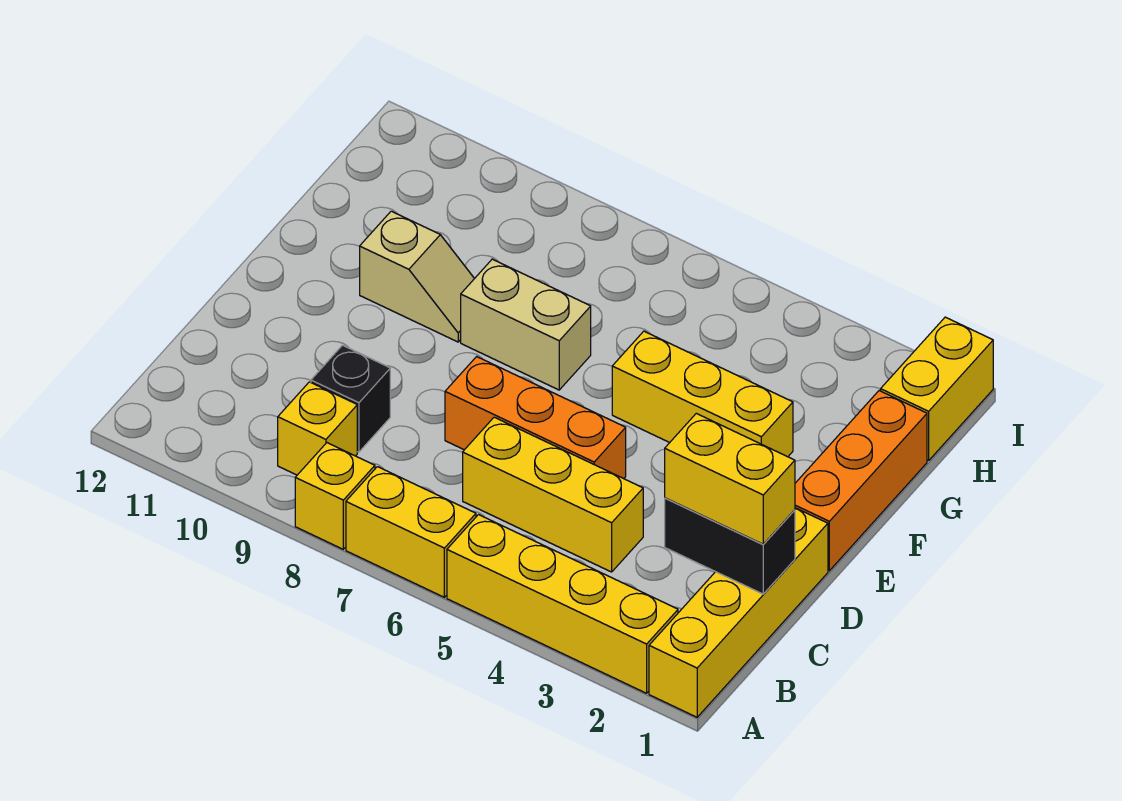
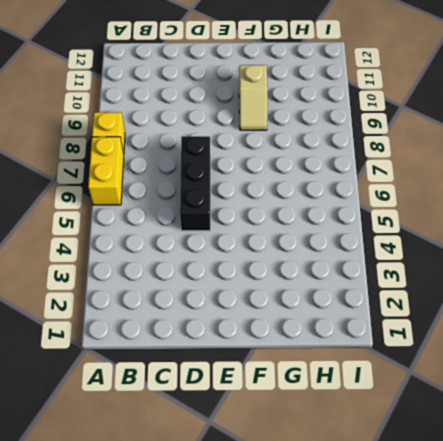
black brick D5:D7 level 1 -> orange brick D5:D7 level 1
none -> yellow brick A1:D1 level 1
none -> yellow brick A2:A5 level 1
none -> yellow brick B9 level 1

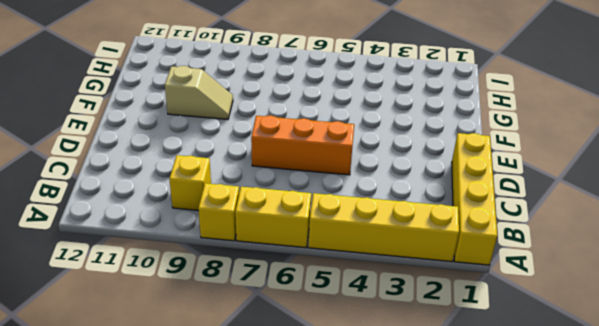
none -> yellow brick C4:C6 level 1
none -> black brick C9 level 1
none -> orange brick E1:G1 level 1

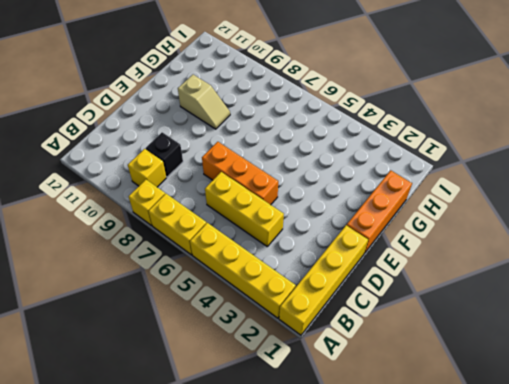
none -> yellow brick F3:F5 level 1
none -> tan brick F7:F8 level 1
none -> yellow brick H1:I1 level 1

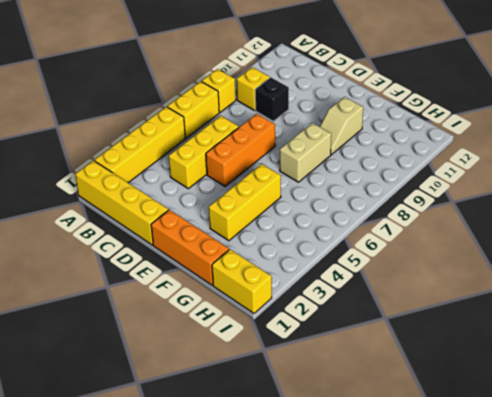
none -> black brick C1:C2 level 2
none -> yellow brick C1:C2 level 3

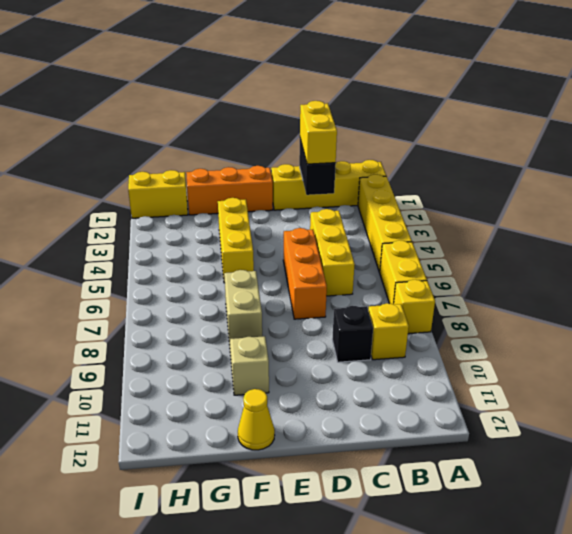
yellow cone F12 level 1 -> none

